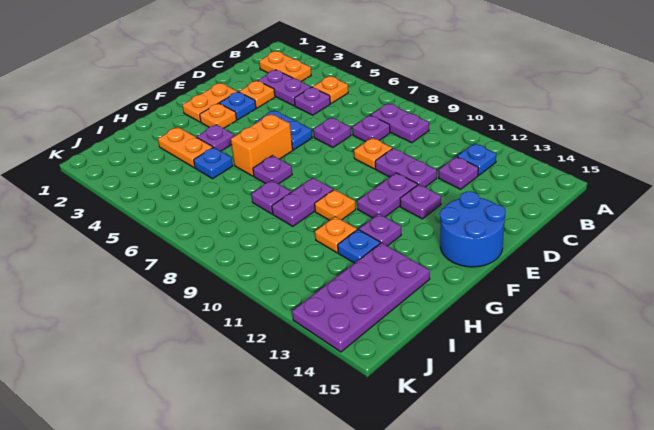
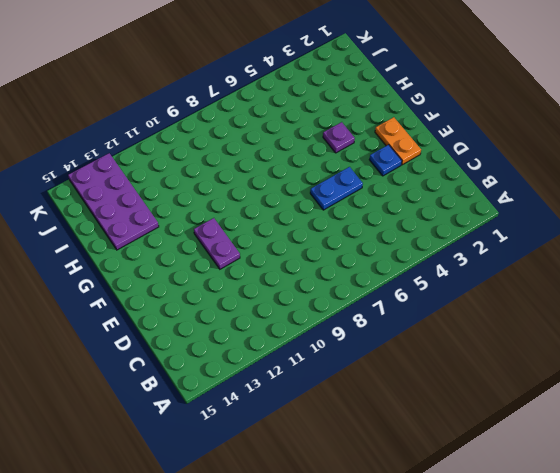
none -> orange plate B2:B3 level 1
none -> orange plate B5 level 1
none -> purple plate B8:B9 level 1
none -> blue plate B12 level 1

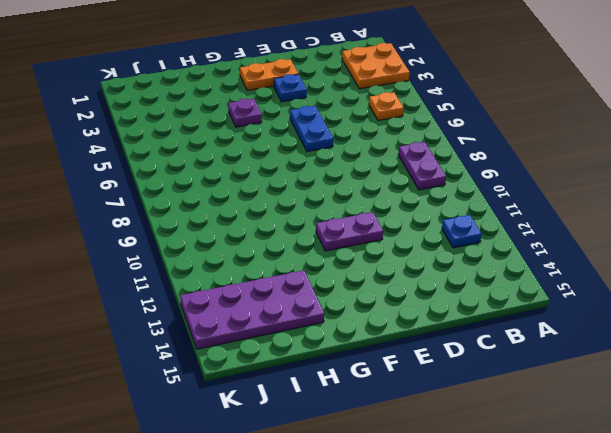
orange plate A2:B3 level 1 -> orange plate B2:B3 level 1
none -> purple plate C3:C4 level 1
none -> purple plate C5 level 1
none -> purple plate C8 level 1
none -> purple plate C12 level 1

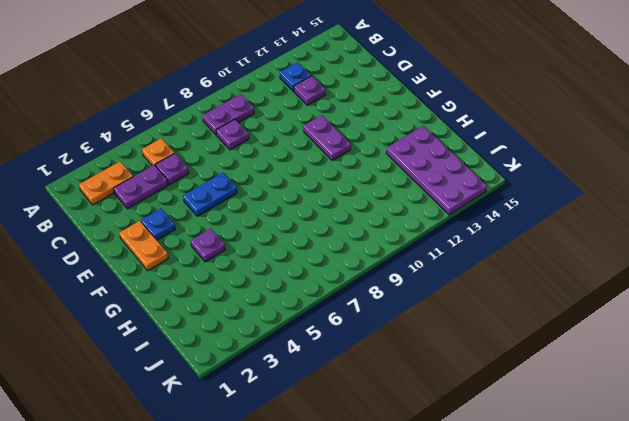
none -> orange plate D3 level 1
none -> purple plate D7 level 1
none -> orange plate D9 level 1
none -> purple plate D10:D11 level 1

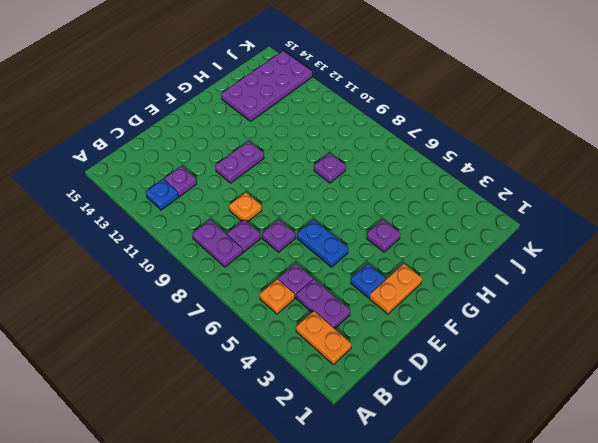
none -> orange plate D3 level 1
none -> purple plate D10:D11 level 1
none -> purple plate E12 level 1
none -> blue round brick E14:F15 level 1

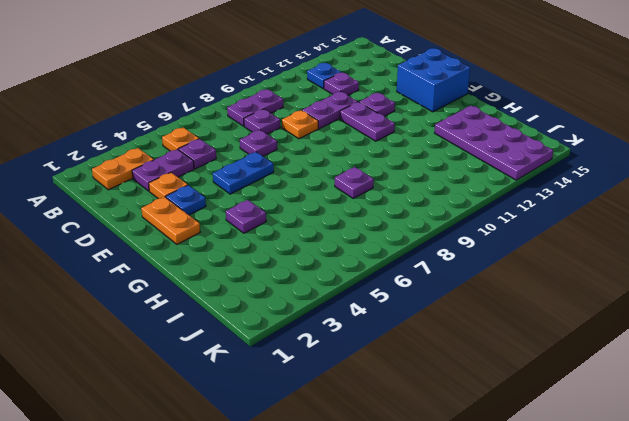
blue brick E14:F15 level 1 -> blue round brick E14:F15 level 1
none -> orange plate F3 level 1
none -> orange brick F6:G6 level 1
none -> purple plate G7 level 1
none -> purple plate G9:H9 level 1

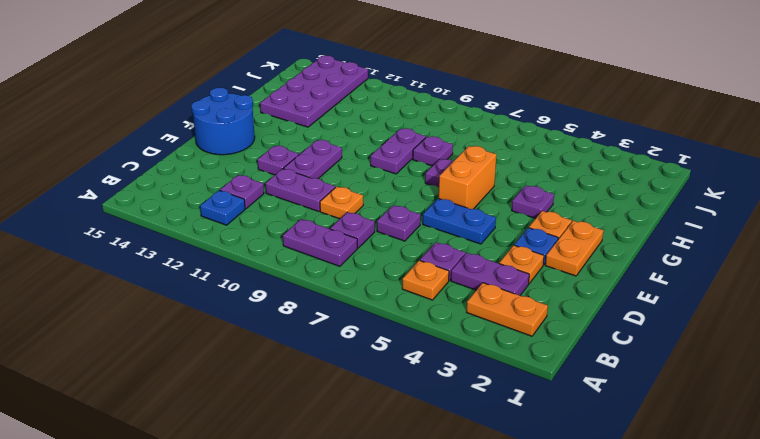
none -> orange plate G10 level 1
none -> purple plate G12 level 1
none -> orange plate H3:H4 level 1
none -> blue plate H5 level 1

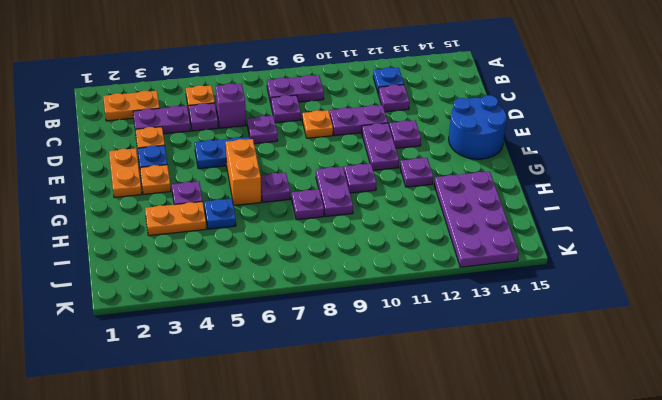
purple brick C6 level 1 -> none
purple plate G10 level 1 -> orange plate G10 level 1
none -> orange plate H11 level 1
none -> blue plate H12 level 1

